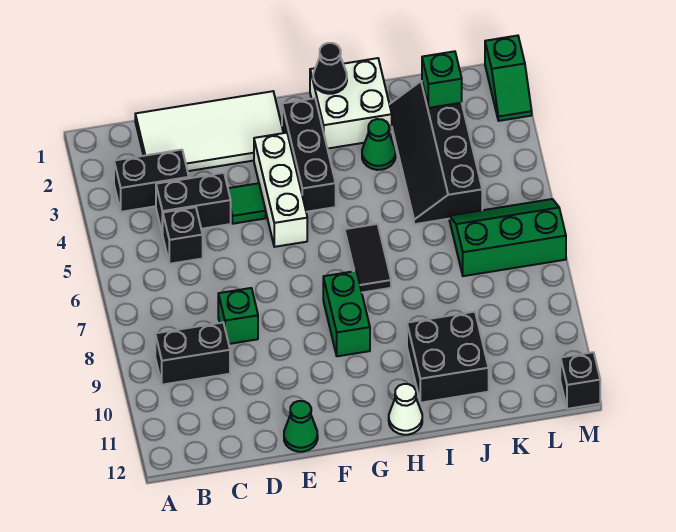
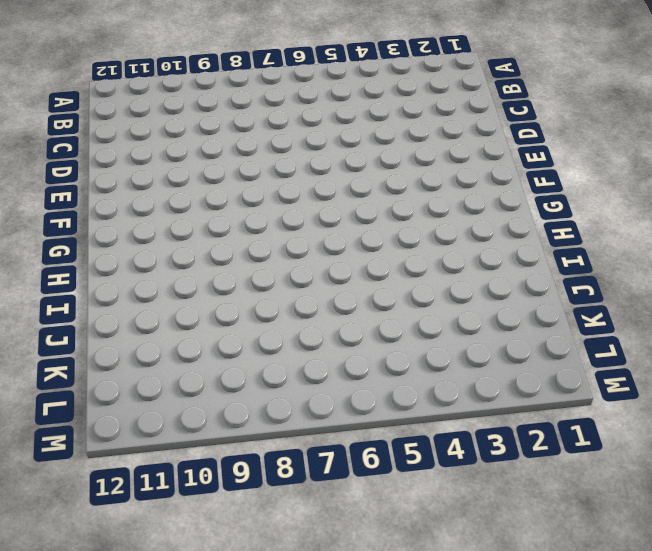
none -> black brick B3:C3 level 1
none -> black brick B9:C9 level 1
none -> white tile C1:F2 level 1

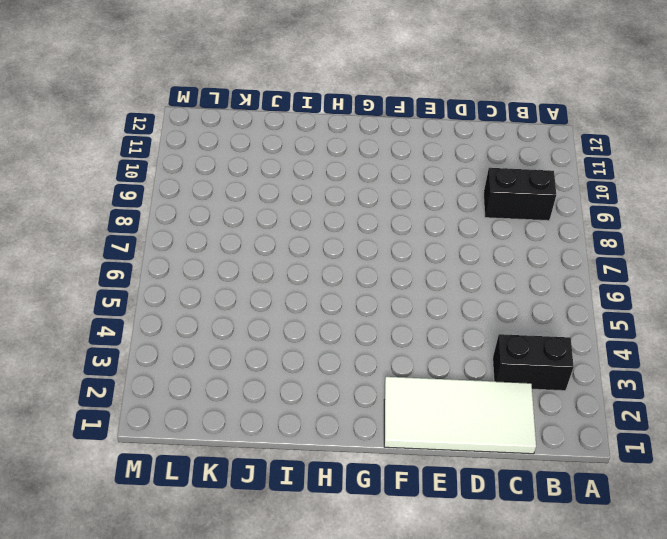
none -> black brick C4:D4 level 1
none -> black brick C5 level 1
none -> green brick D8 level 1

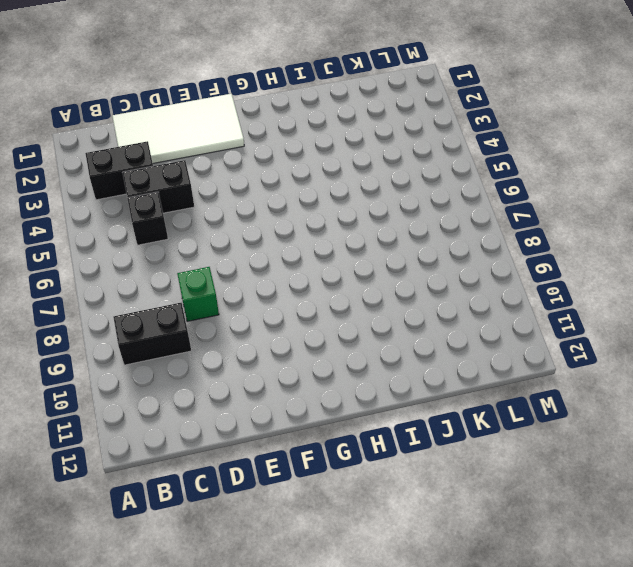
none -> green tile E4 level 1
none -> green cone E12 level 1
none -> white brick F3:F5 level 1

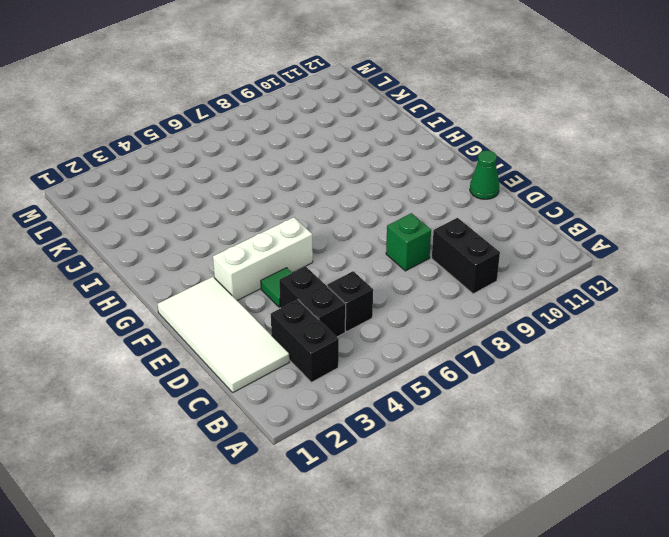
none -> black brick G2:G4 level 1
none -> green brick G8:G9 level 1
none -> white brick H1:I2 level 1

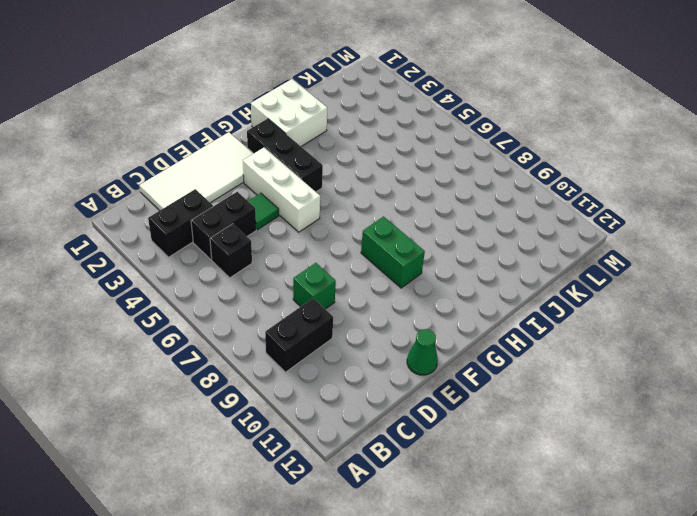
none -> black tile H6:H7 level 1
none -> white cone H12 level 1
none -> green cone I3 level 1

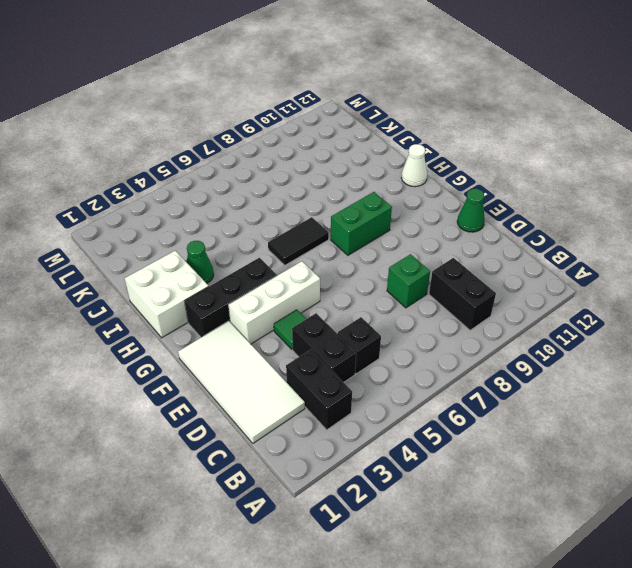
none -> black brick I10:J11 level 1
none -> black slope J2:K5 level 1 top K
none -> green slope K6:M7 level 1 top 7

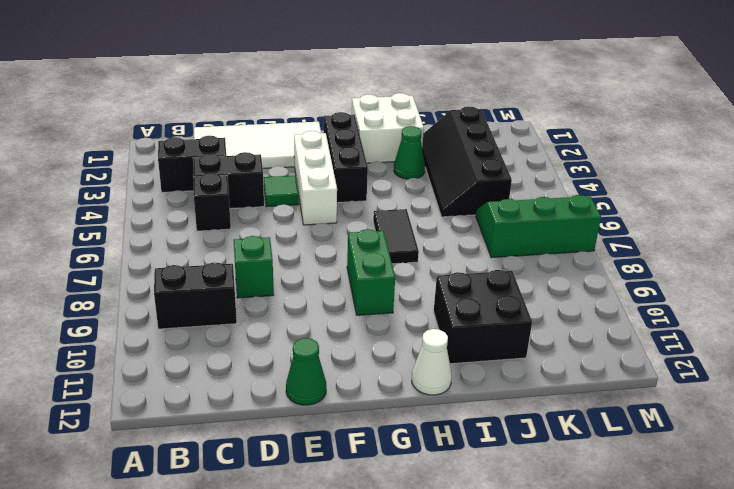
none -> green slope M1:M2 level 1 top 1
none -> black brick M12 level 1
none -> black cone H1 level 2

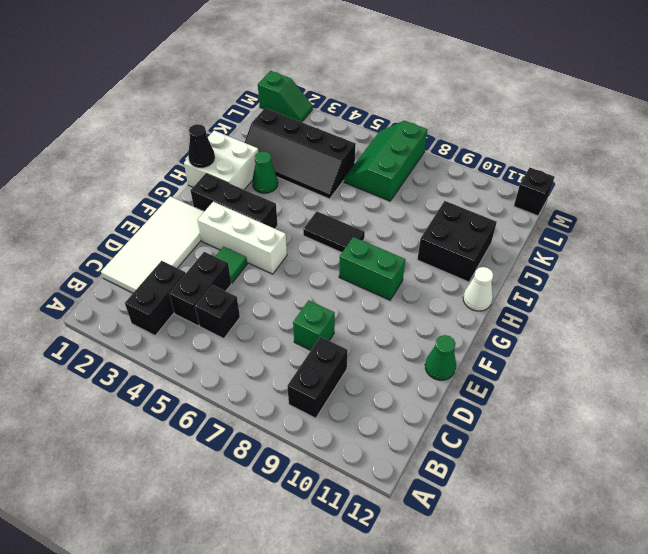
none -> green brick K2 level 2

